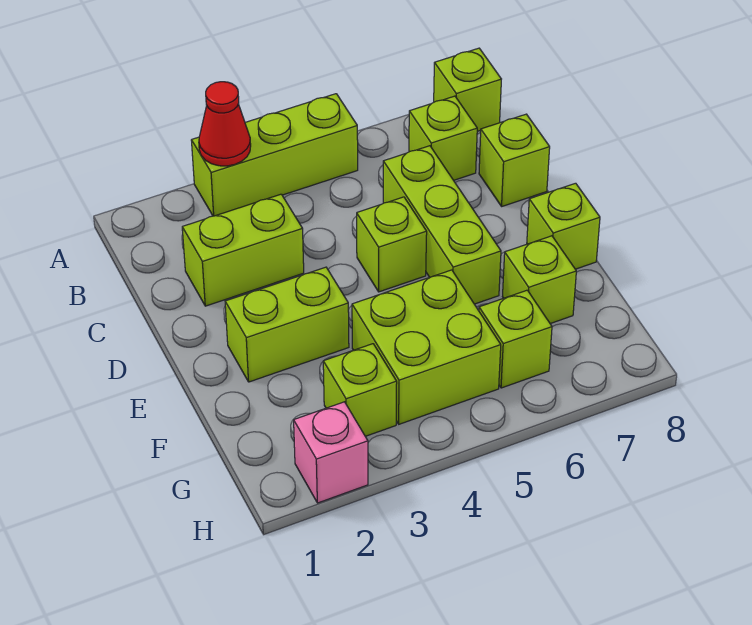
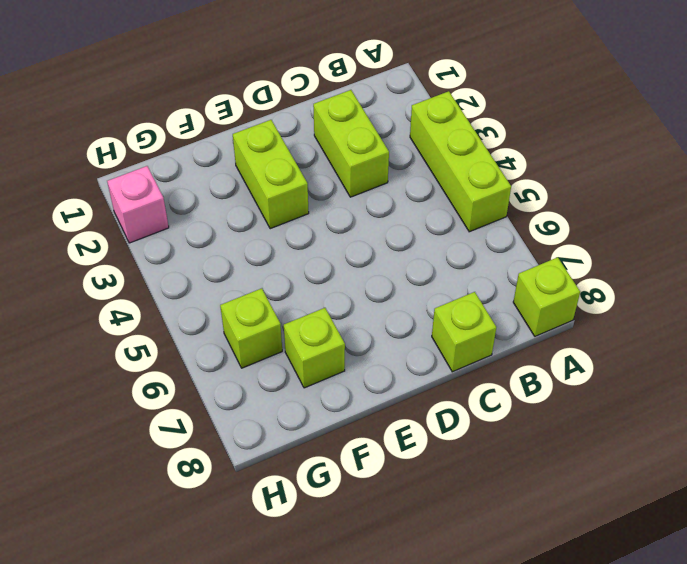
none -> lime brick B7 level 1
none -> lime brick C6:E6 level 1
none -> lime brick D5 level 1

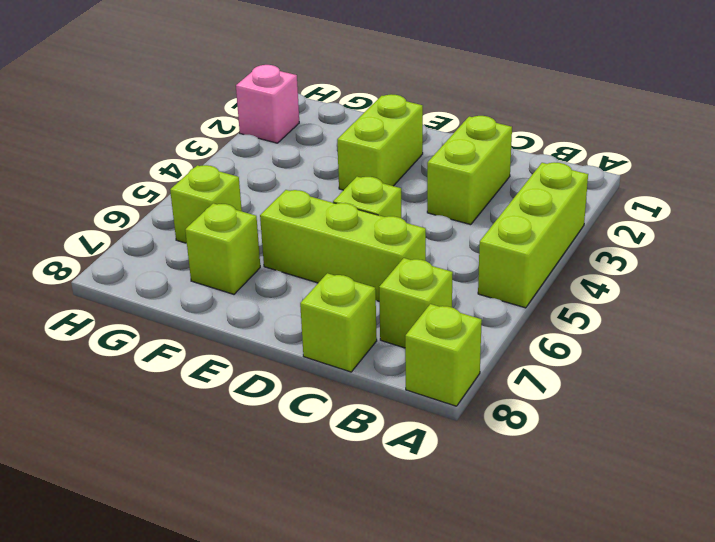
none -> lime brick E8 level 1
none -> lime brick F4:G5 level 1
none -> lime brick G3 level 1

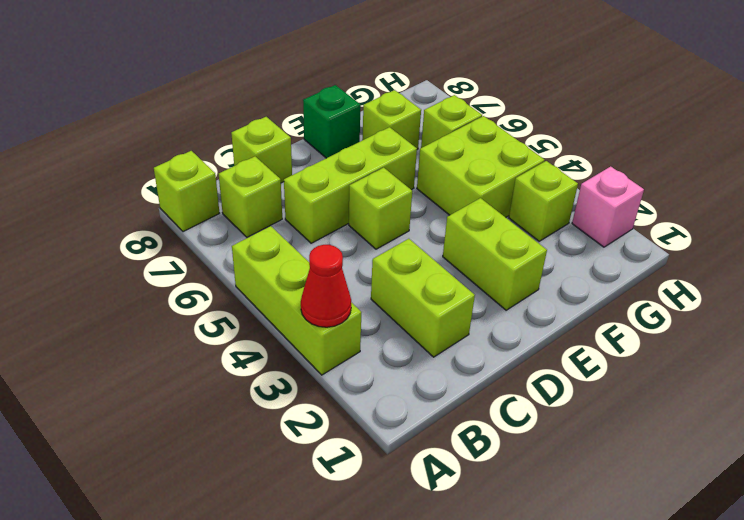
green brick E8 level 1 -> lime brick E8 level 1

